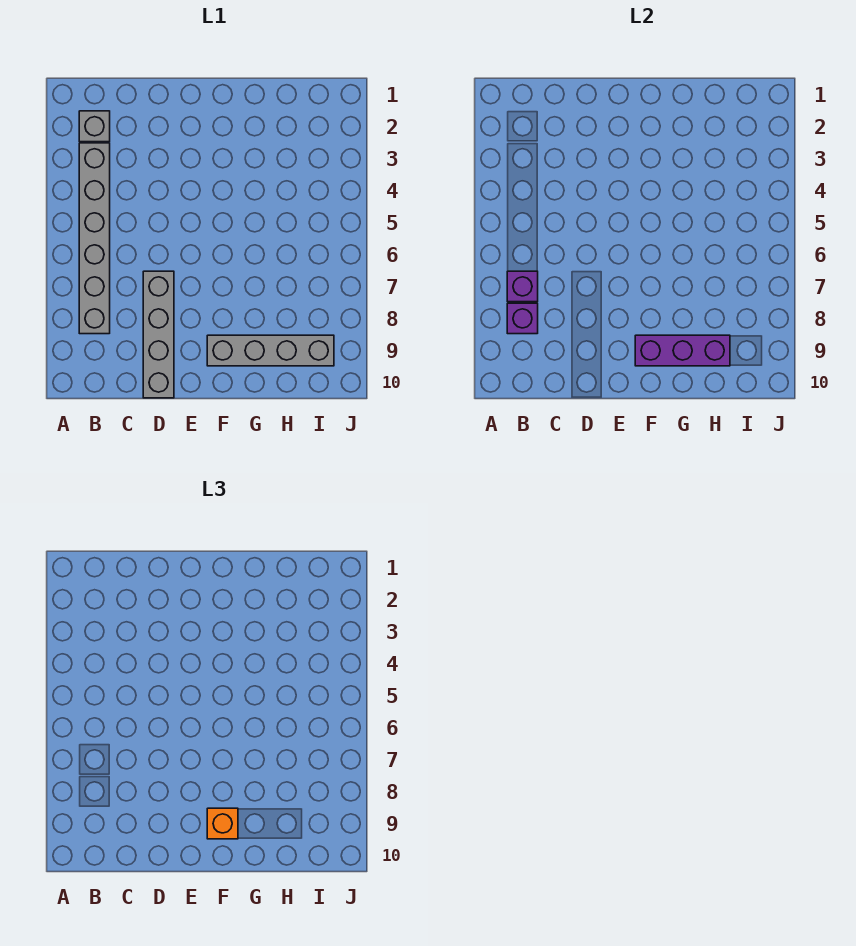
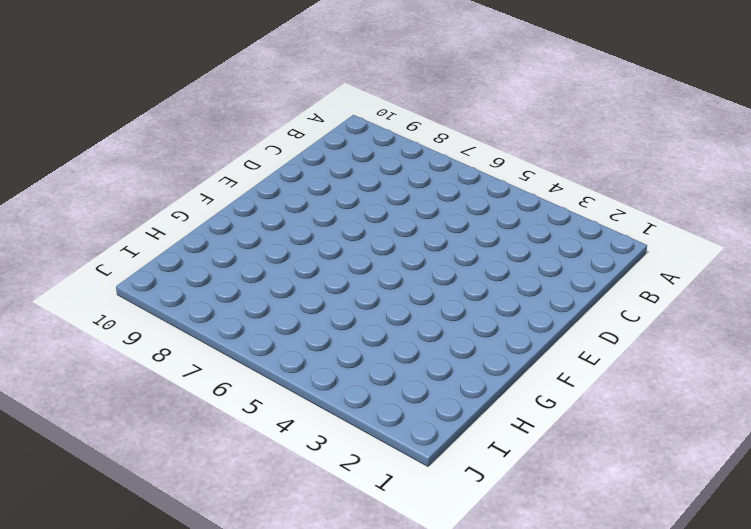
none -> grey brick B2 level 1
none -> grey brick B3:B8 level 1

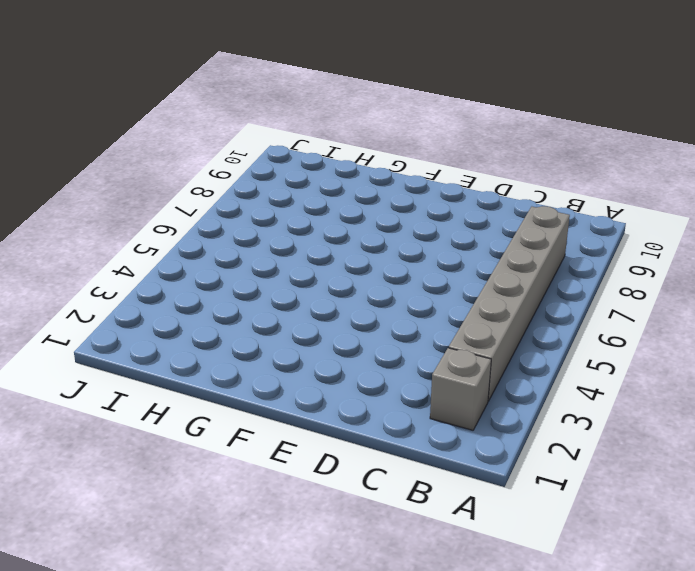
none -> grey brick D7:D10 level 1
none -> grey brick F9:I9 level 1

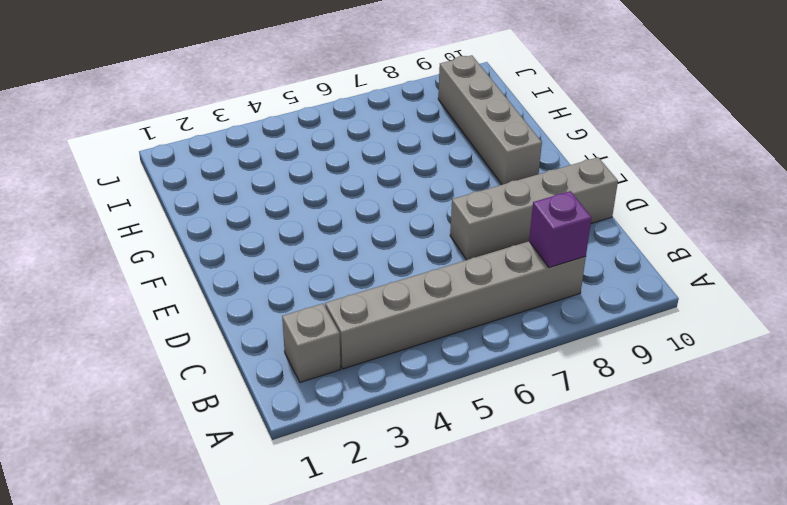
none -> purple brick B7 level 2
none -> purple brick F9:H9 level 2

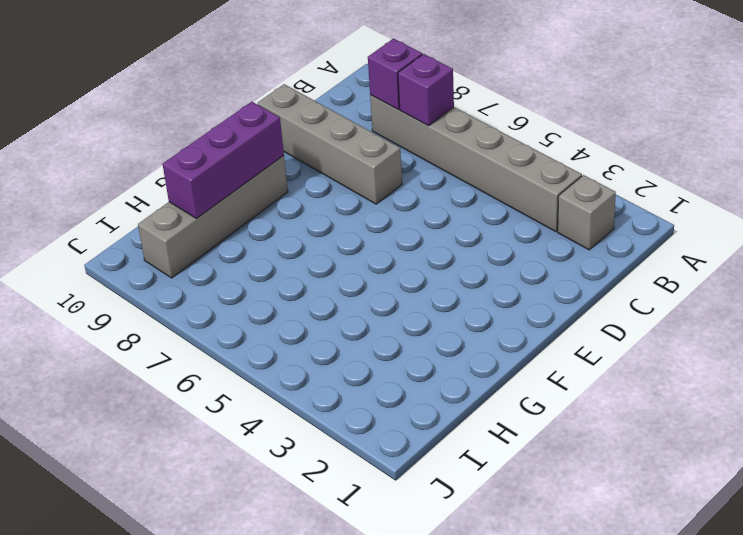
none -> orange brick F9 level 3

